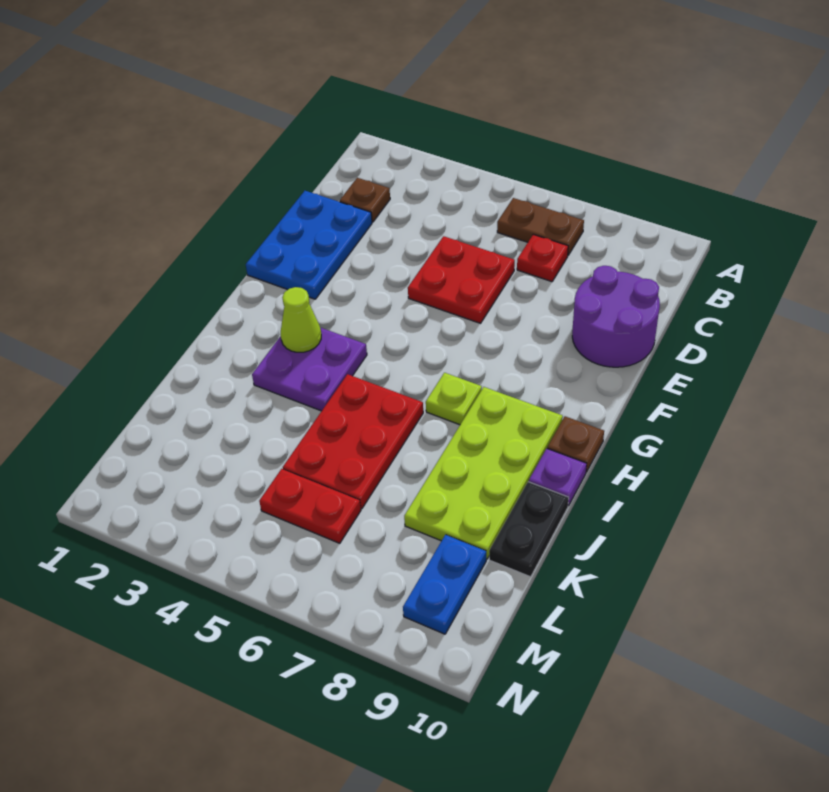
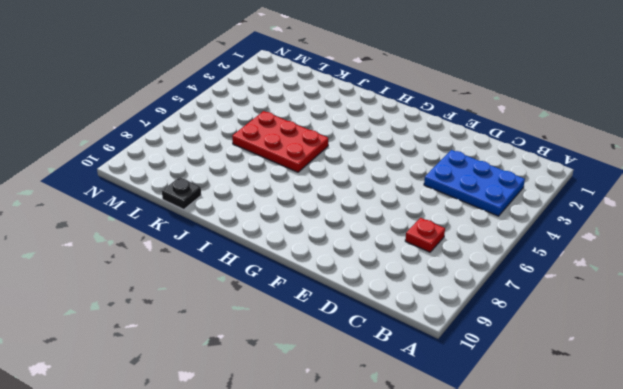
blue plate B3:D4 level 1 -> blue plate D1:F2 level 1
black plate K10 level 1 -> black plate J10:K10 level 1
none -> brown plate B6:B7 level 1
none -> brown plate C2 level 1
none -> red plate D5:E6 level 1

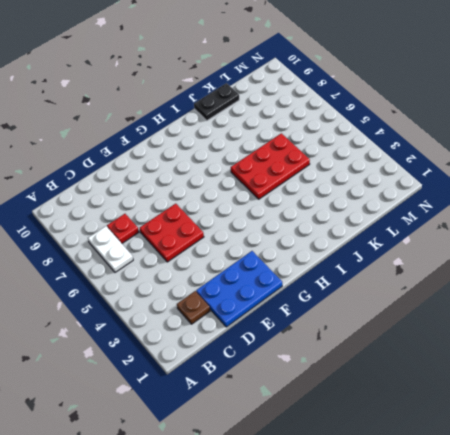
white plate B6:B7 level 1 -> brown plate B6:B7 level 1
none -> purple round brick D9:E10 level 1
none -> purple plate H3:I4 level 1
none -> lime plate H7 level 1

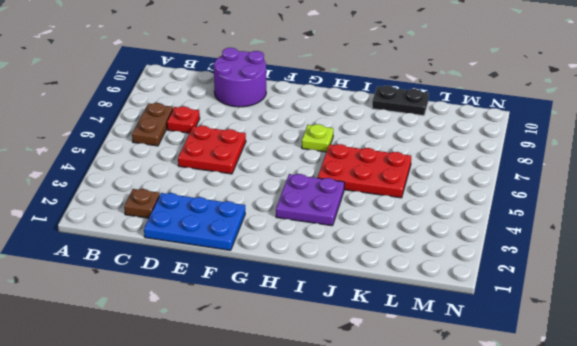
none -> lime plate H8:K9 level 1
none -> brown plate H10 level 1
none -> purple plate I10 level 1

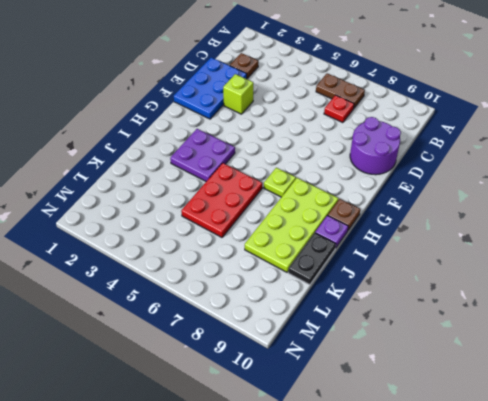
lime brick E3 level 1 -> none
none -> red plate D5:E6 level 1
none -> red plate L5:L6 level 1
none -> blue plate L9:M9 level 1

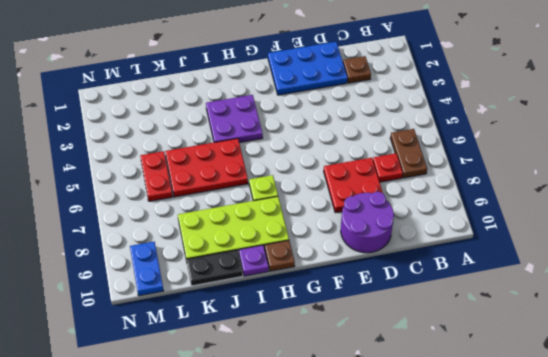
red plate D7:E8 level 1 -> red plate D5:E6 level 1
blue plate M9:M10 level 1 -> blue plate L9:M9 level 1
none -> lime cone H3 level 2

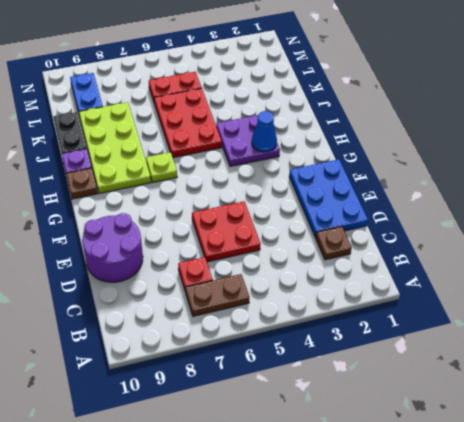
blue cone H3 level 2 -> lime cone H3 level 2

